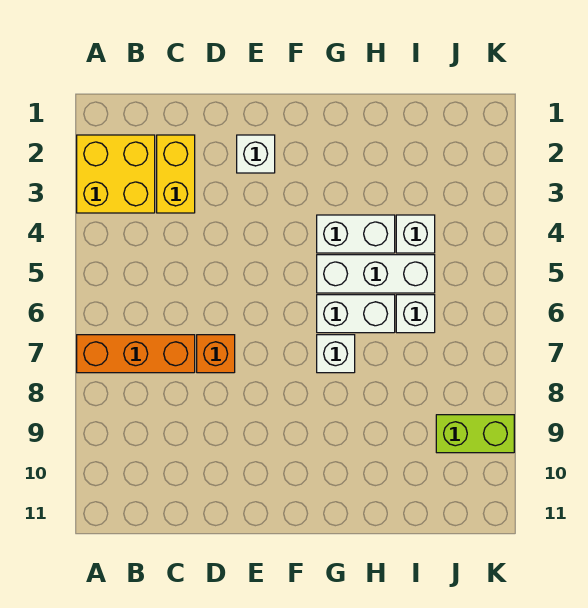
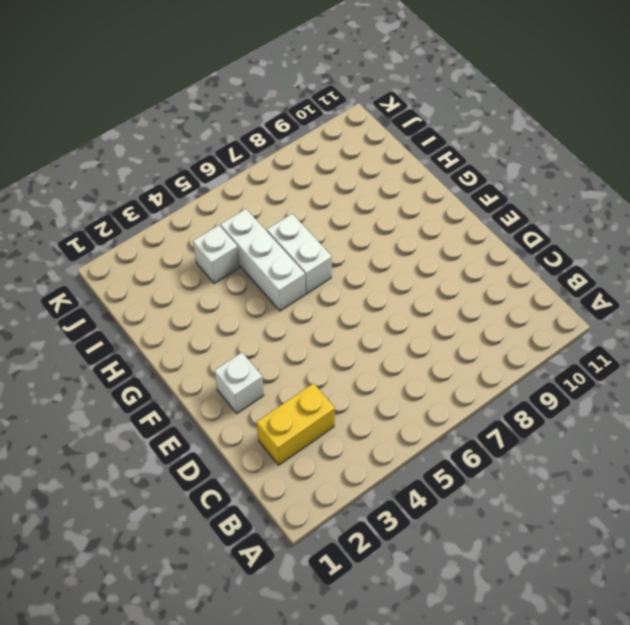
none -> yellow brick A2:B3 level 1
none -> orange brick A7:C7 level 1
none -> orange brick D7 level 1

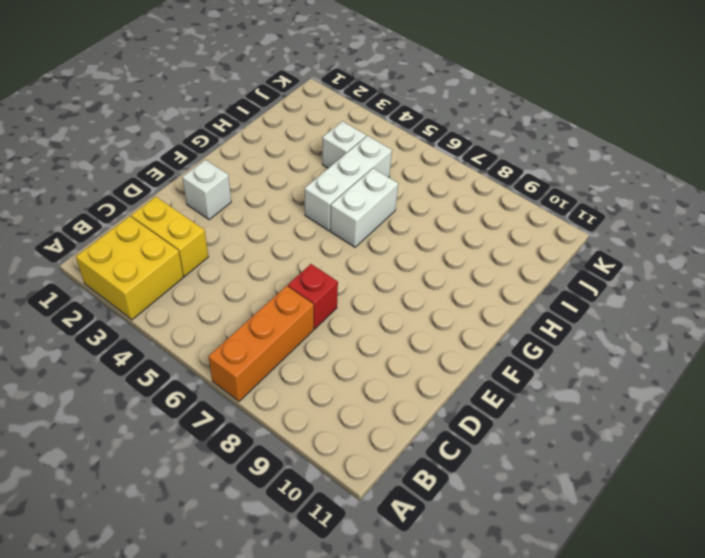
red brick D7 level 1 -> orange brick D7 level 1
none -> white brick G4:H4 level 1
none -> white brick G7 level 1
none -> white brick I6 level 1

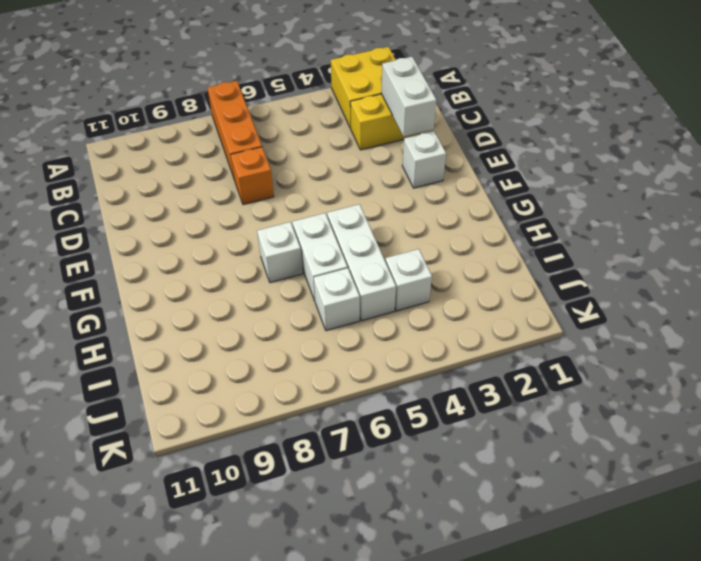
white brick C2:D2 level 2 -> white brick G4:H4 level 1
none -> lime brick J9:K9 level 1

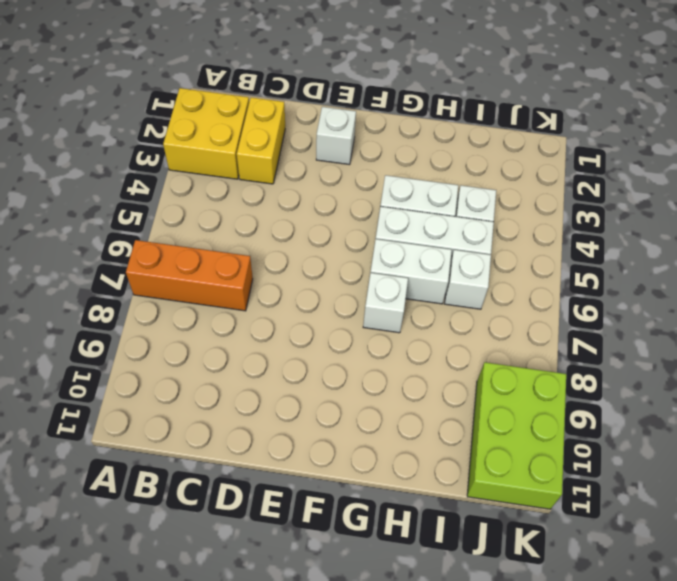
lime brick J9:K11 level 1 -> lime brick J9:K9 level 1
none -> orange brick D7 level 1

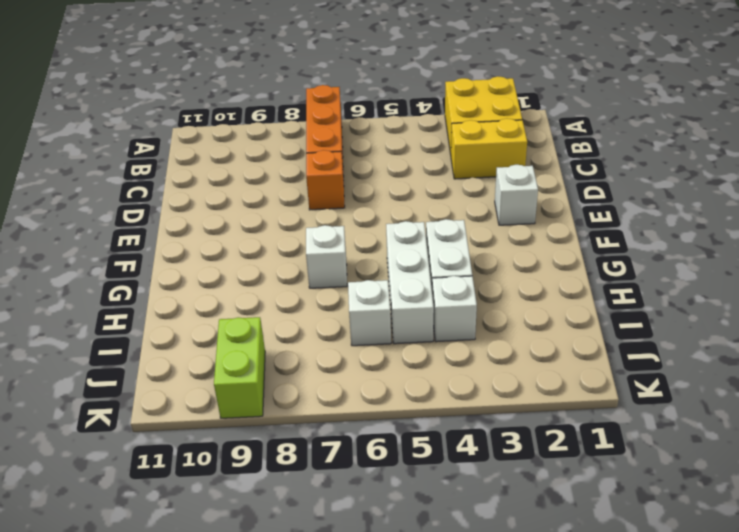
none -> white brick G6:H6 level 1

